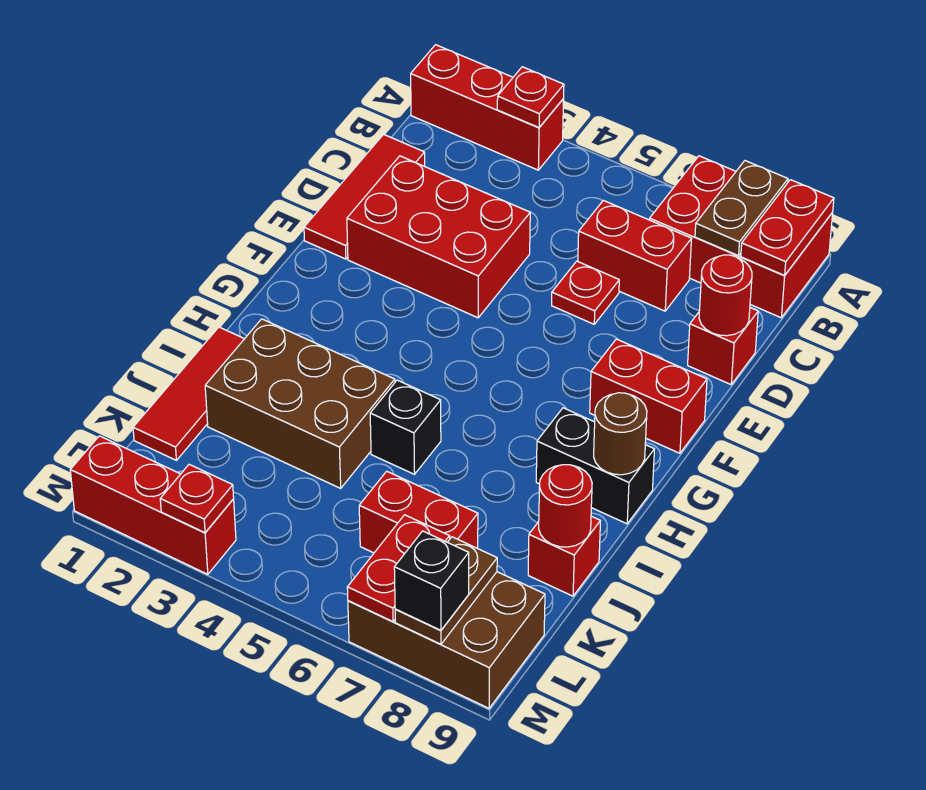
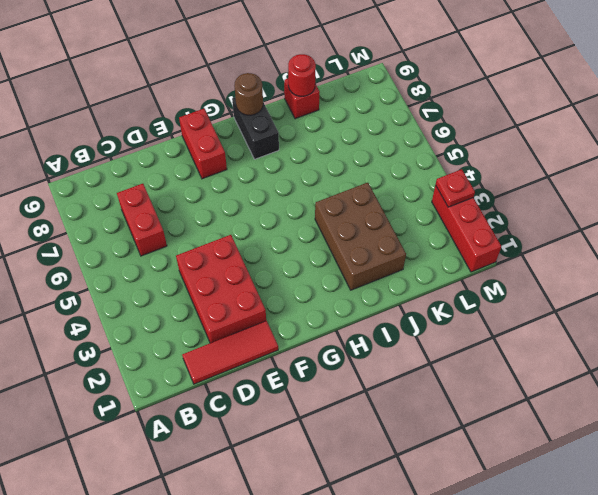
none -> red brick A1:A3 level 1
none -> red brick A7:B9 level 1
none -> red plate D6 level 1

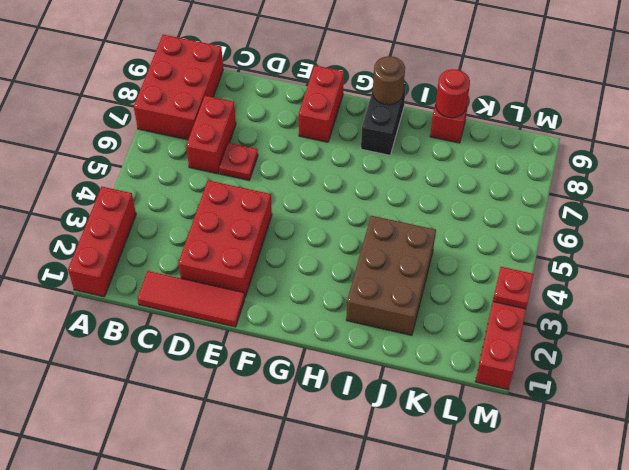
none -> red brick D9 level 1
none -> red tile I1:K1 level 1
none -> black brick I5 level 1

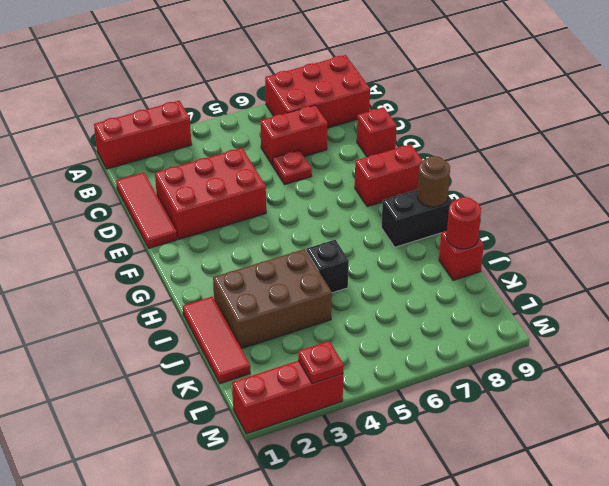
none -> red brick K6:K7 level 1
none -> brown brick L7:M9 level 1
none -> red plate A3 level 2

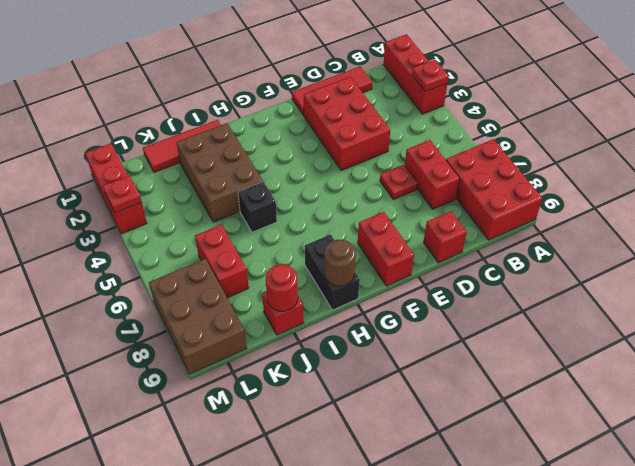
none -> brown plate A8:B8 level 2
none -> red plate A9:B9 level 2
none -> red round brick D9 level 2

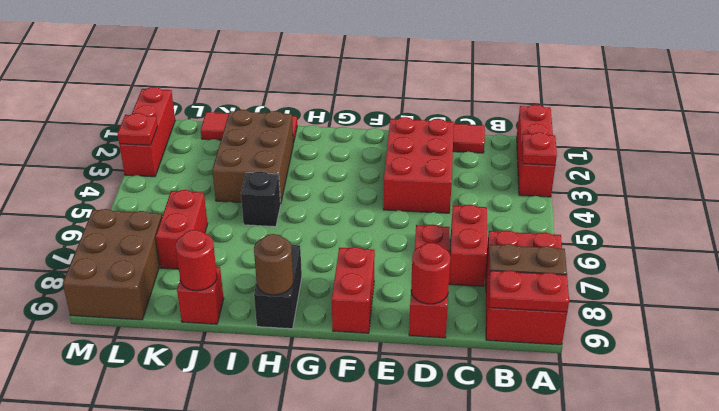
none -> red plate L7:M7 level 2
none -> brown plate L8:M8 level 2
none -> black brick M8 level 3

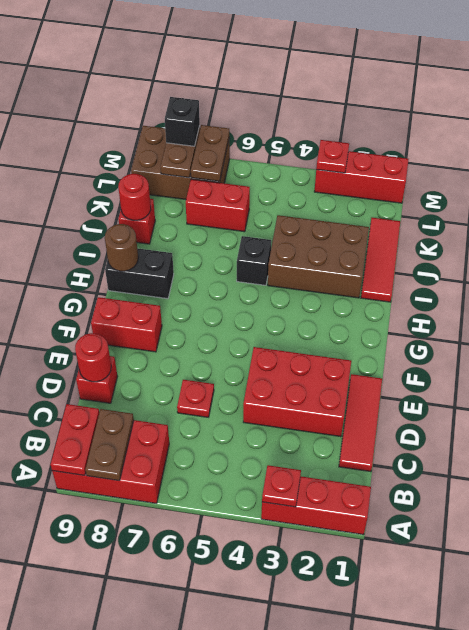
brown plate L7:M7 level 2 -> red plate L7:M7 level 2
none -> red brick C6:C7 level 1

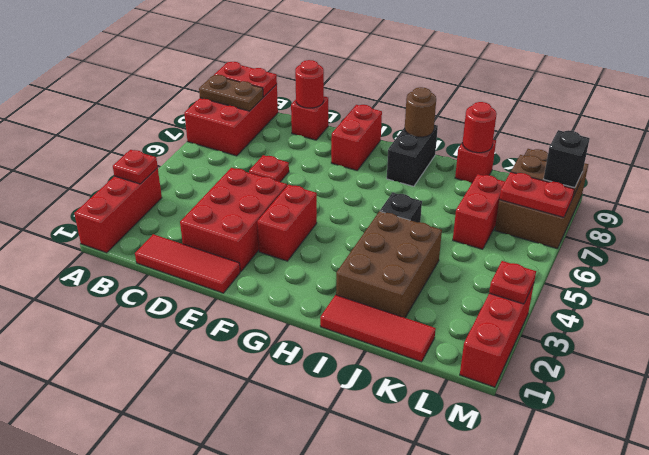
red brick F3:F4 level 1 -> red brick C6:C7 level 1

